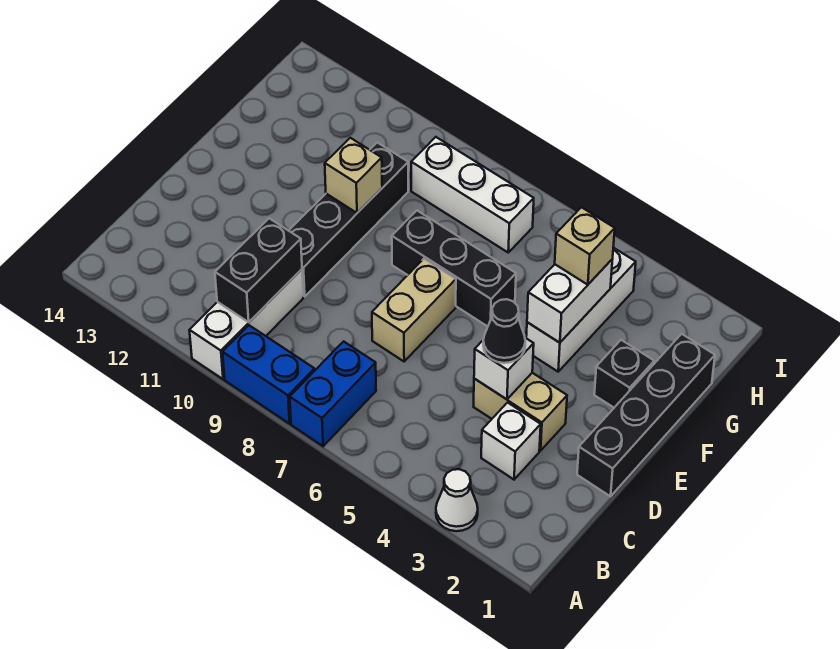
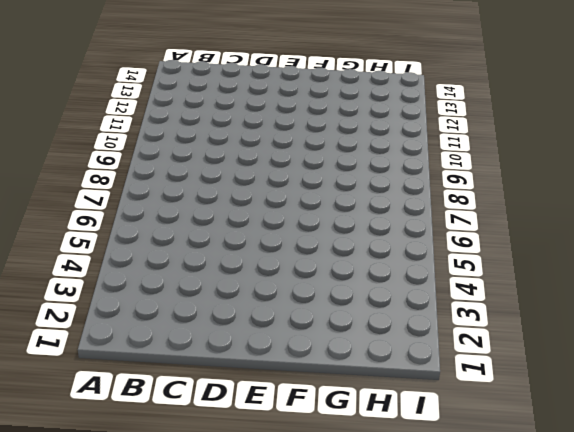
none -> white cone A3 level 1
none -> blue brick A7:B7 level 1
none -> blue brick A8:A9 level 1

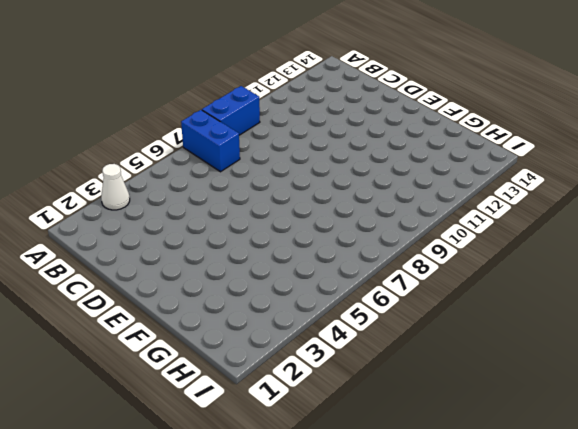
none -> white brick A10:C10 level 1
none -> white brick C3 level 1
none -> black brick D1:G1 level 1

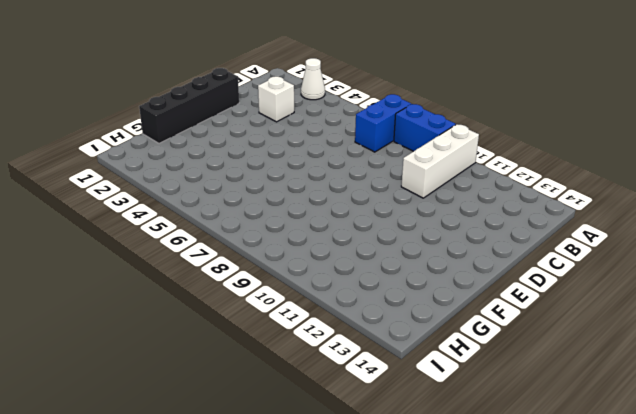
none -> tan brick D3:D4 level 1
none -> tan brick D7:E7 level 1
none -> black brick D10:G10 level 1

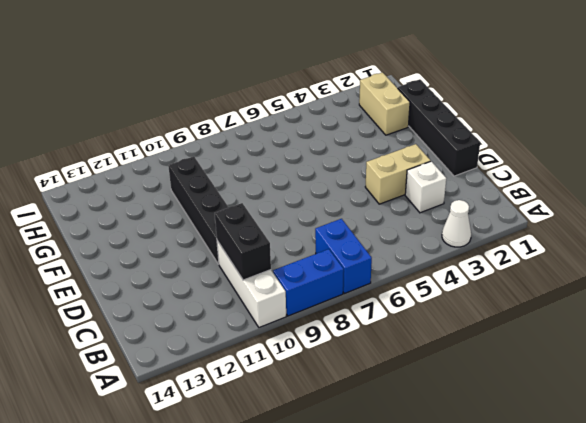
tan brick G2:H2 level 1 -> tan brick D7:E7 level 1
none -> black brick F2 level 1
none -> white brick F4:H4 level 1
none -> black brick F6:F8 level 1

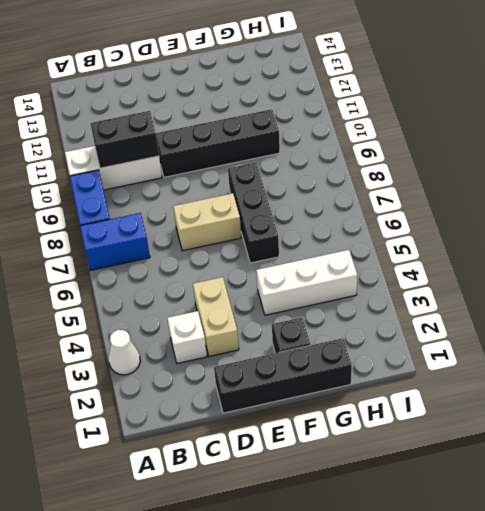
none -> white brick H7:H9 level 1
none -> white brick D4 level 2
none -> white brick F4:G4 level 2

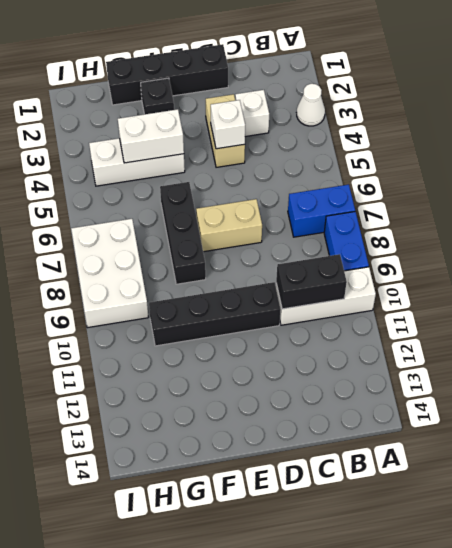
white brick H7:I9 level 1 -> white brick H7:H9 level 1
none -> tan brick F10 level 2
none -> black cone D4 level 3
none -> tan brick G4 level 3

